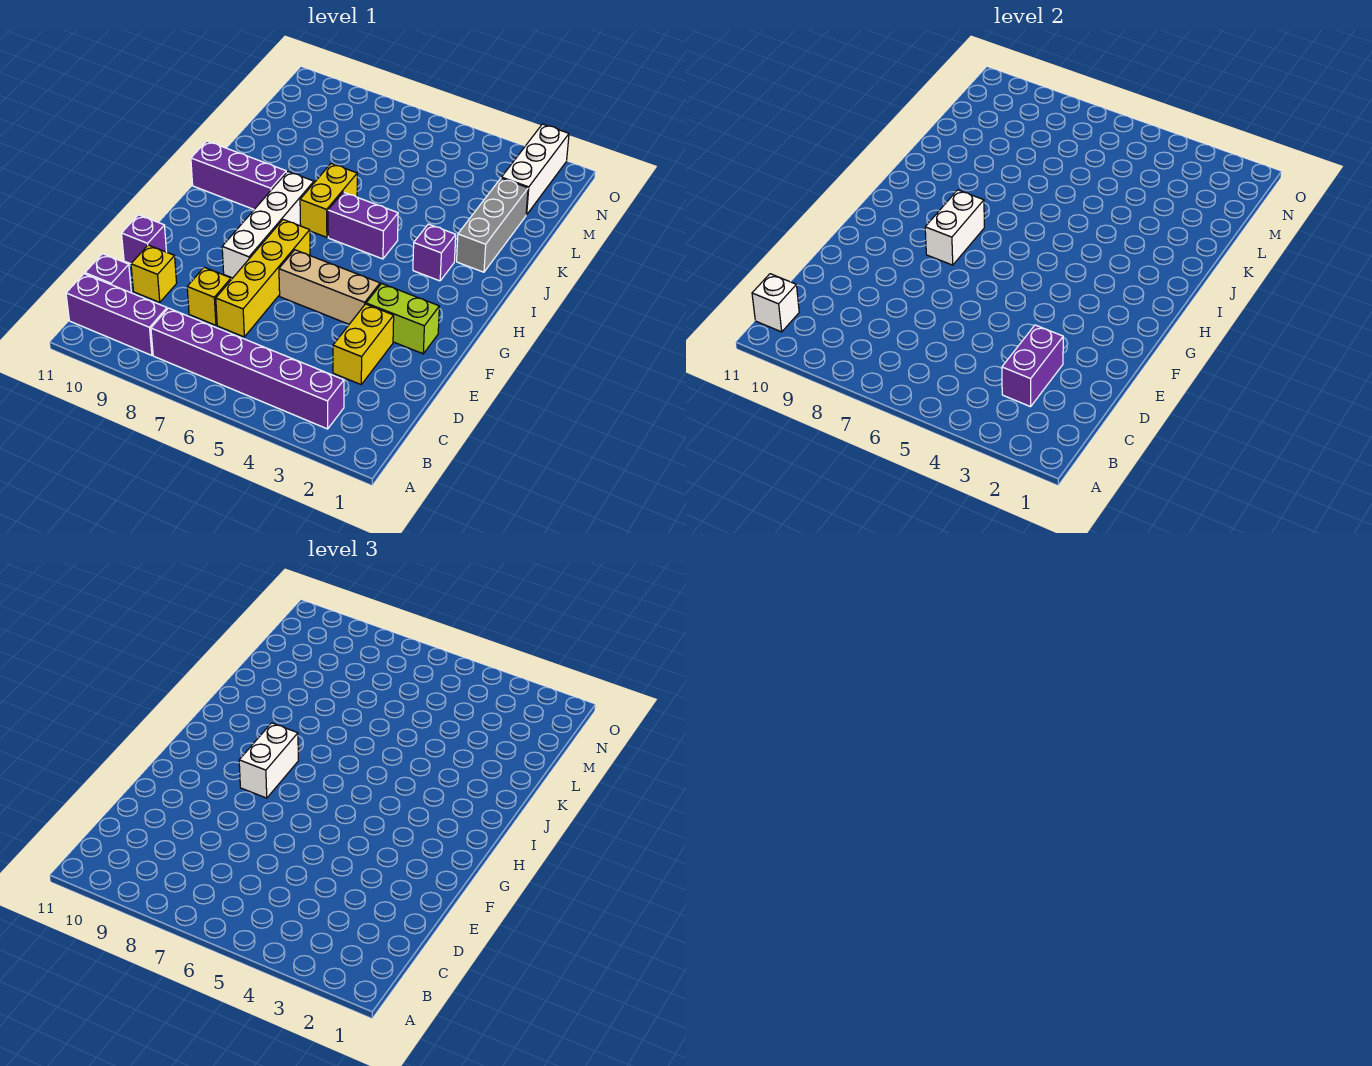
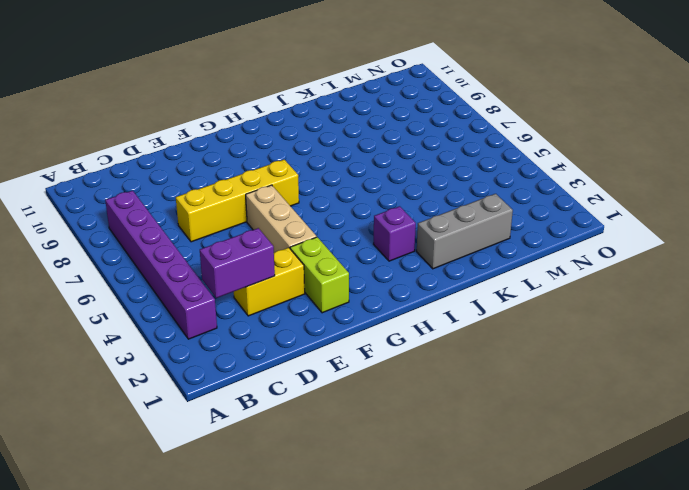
none -> purple brick B9:B11 level 1
none -> purple brick C11 level 1
none -> yellow brick D8 level 1

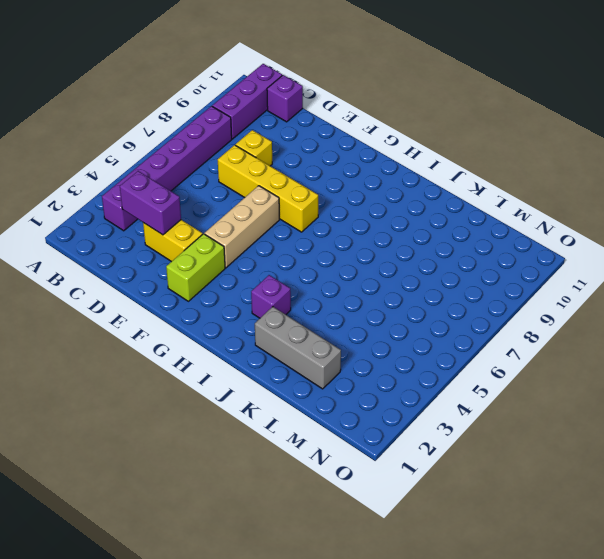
none -> yellow brick D10 level 1
none -> purple brick E11 level 1
none -> white brick F8:I8 level 1

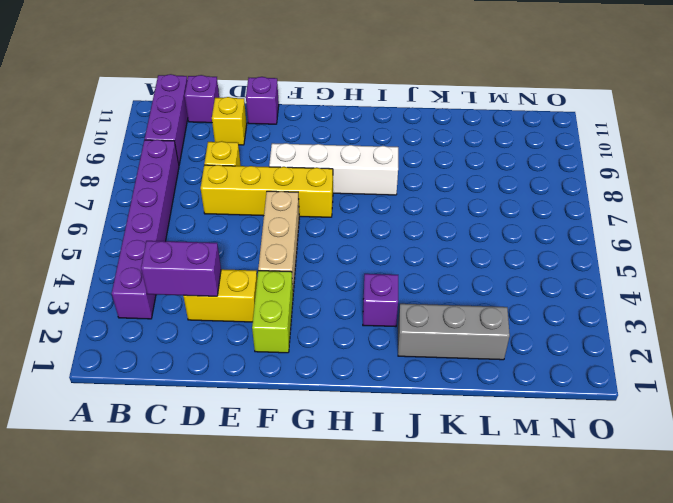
none -> purple brick I5:I6 level 1
none -> yellow brick I7:J7 level 1
none -> purple brick I9:I11 level 1

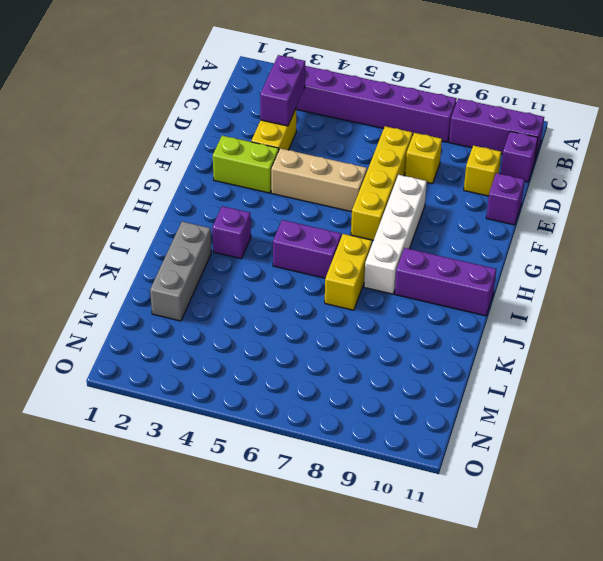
none -> white brick M2:O2 level 1
none -> white brick B11 level 2
none -> white brick G8:H8 level 2

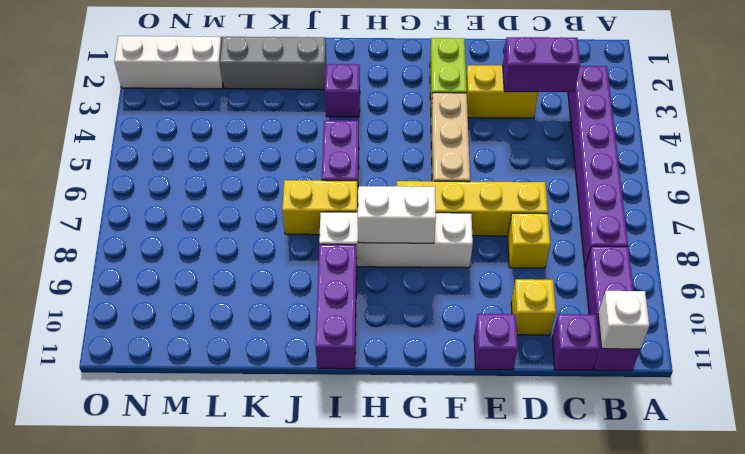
none -> white brick G8:H8 level 3

